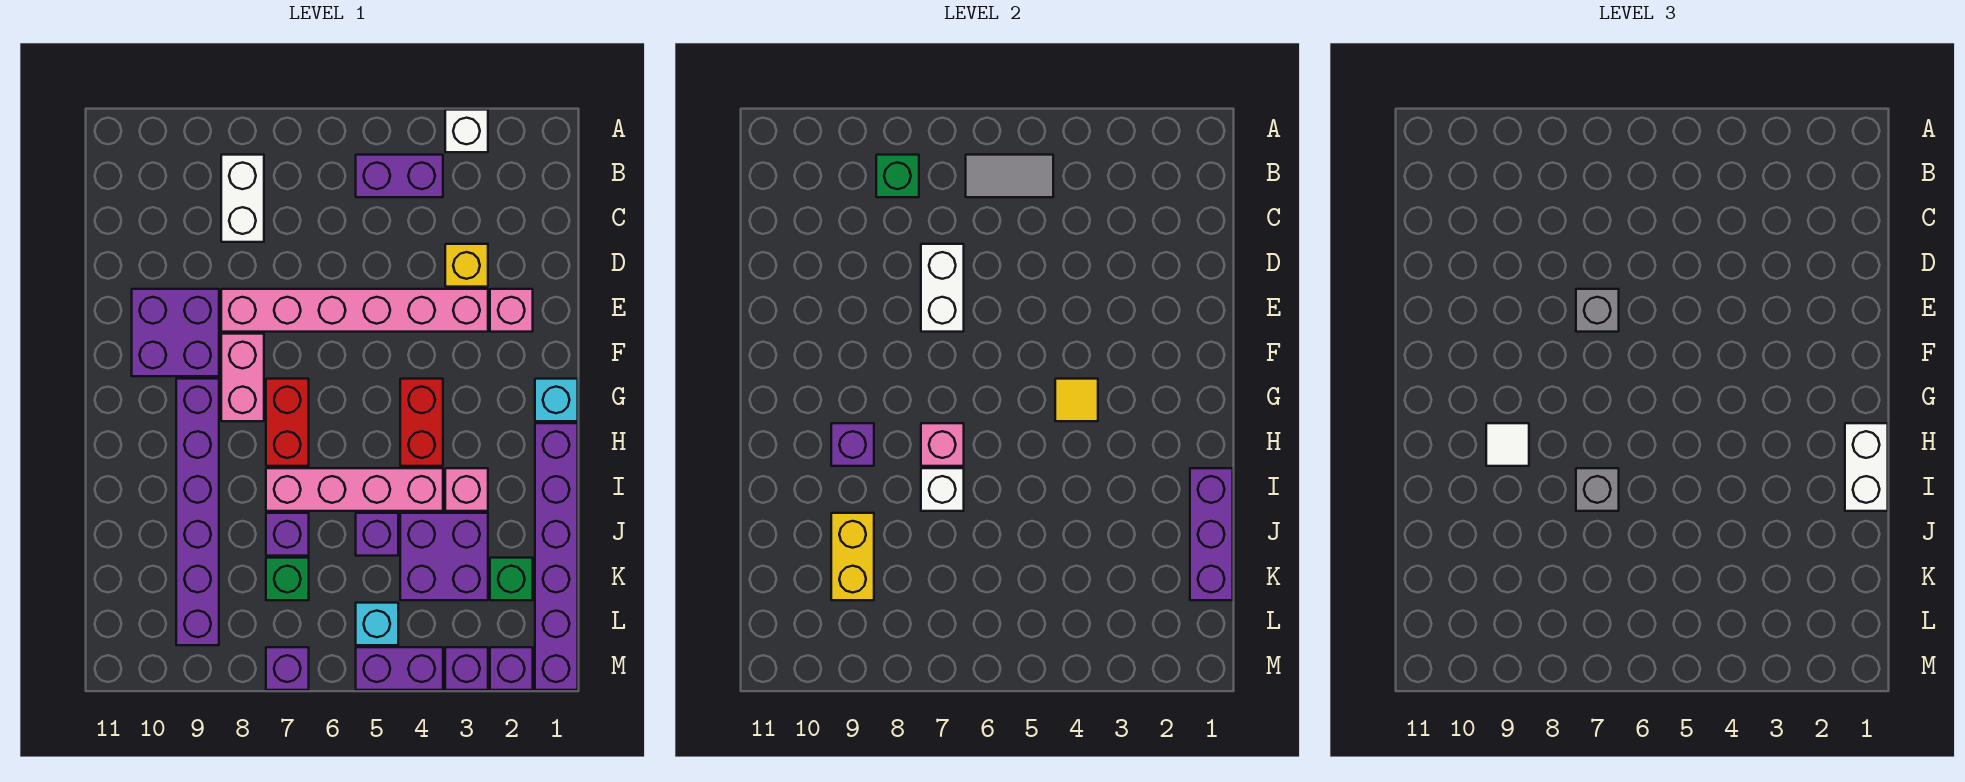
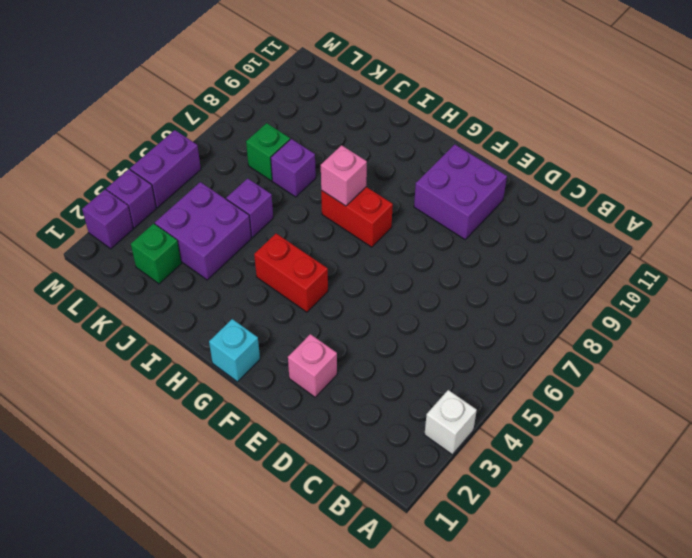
none -> purple brick B4:B5 level 1
none -> white brick B8:C8 level 1
none -> yellow brick D3 level 1
none -> pink brick E3:E8 level 1

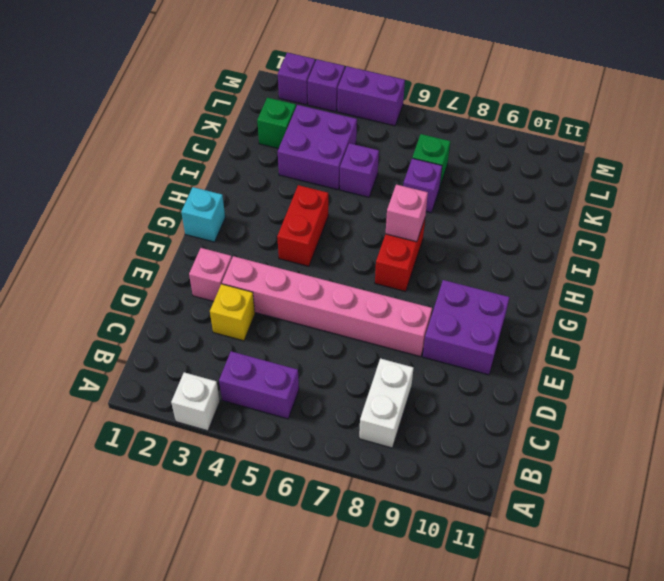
none -> pink brick F8:G8 level 1
none -> purple brick G9:L9 level 1
none -> purple brick H1:M1 level 1
none -> pink brick I3 level 1

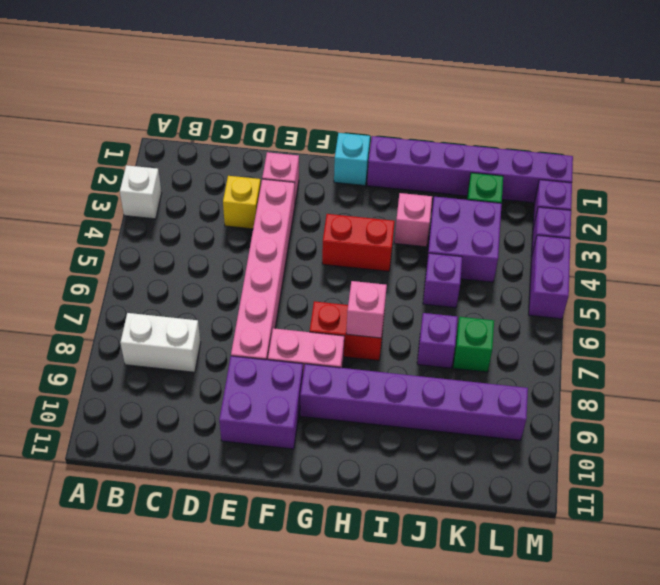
none -> purple brick B4:B5 level 1
none -> pink brick I4:I7 level 1
none -> cyan brick L5 level 1
none -> purple brick M7 level 1

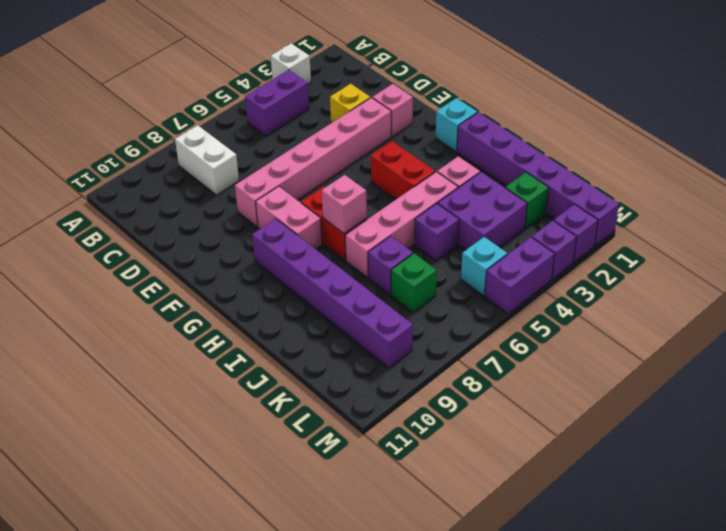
none -> purple brick E9:F10 level 1
none -> purple brick M7 level 1
none -> grey tile B5:B6 level 2
none -> green brick B8 level 2

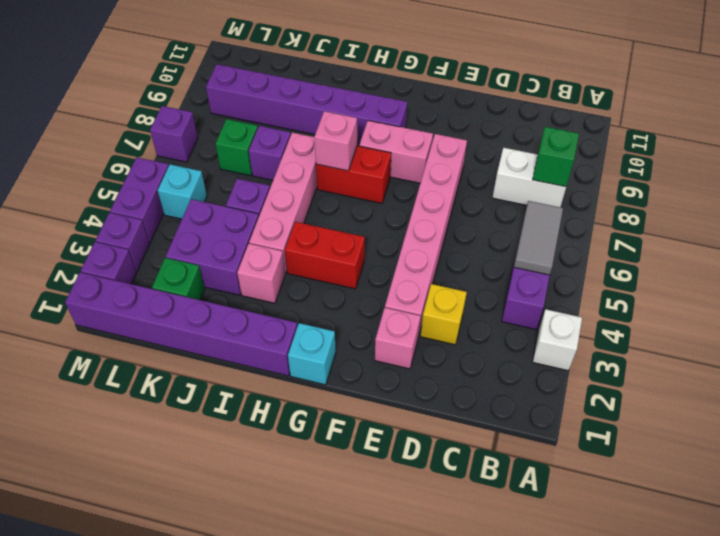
none -> purple brick E9:F10 level 1
none -> white brick D7:E7 level 2
none -> yellow tile G4 level 2
none -> purple brick H9 level 2

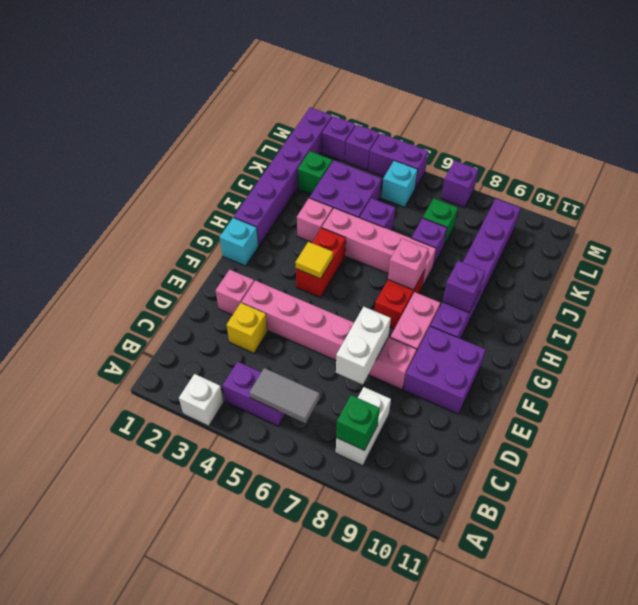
none -> purple brick I1:K1 level 2
none -> white brick I7 level 2
none -> yellow brick J9:K9 level 2
none -> grey brick E7 level 3

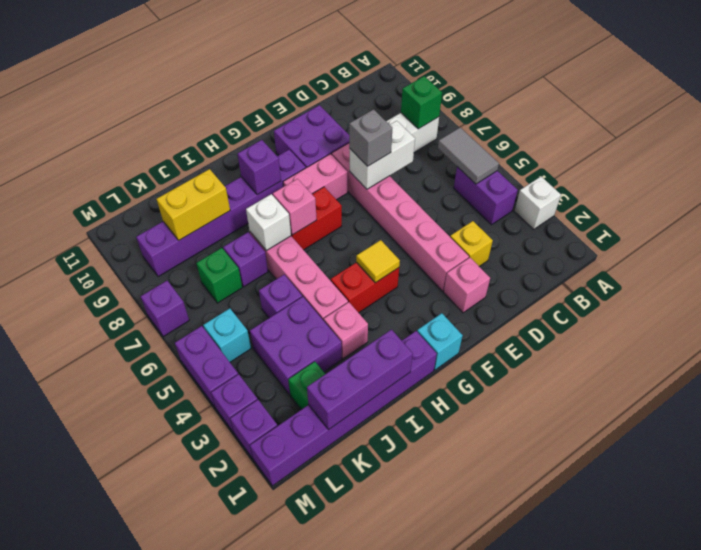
none -> white brick H1:I1 level 3
none -> white tile H9 level 3
none -> grey brick I7 level 3

